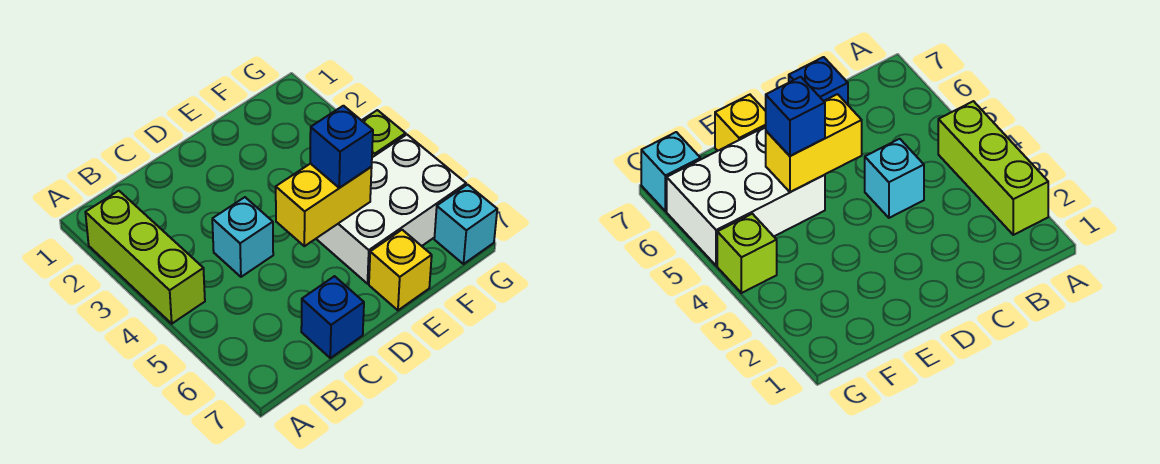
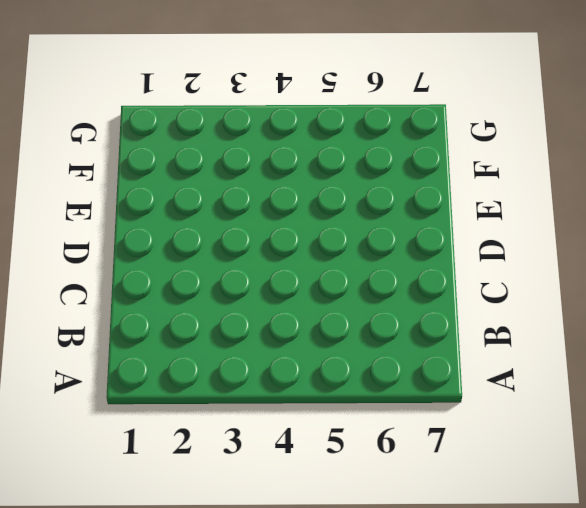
none -> lime brick A2:A4 level 1
none -> cyan brick C4 level 1

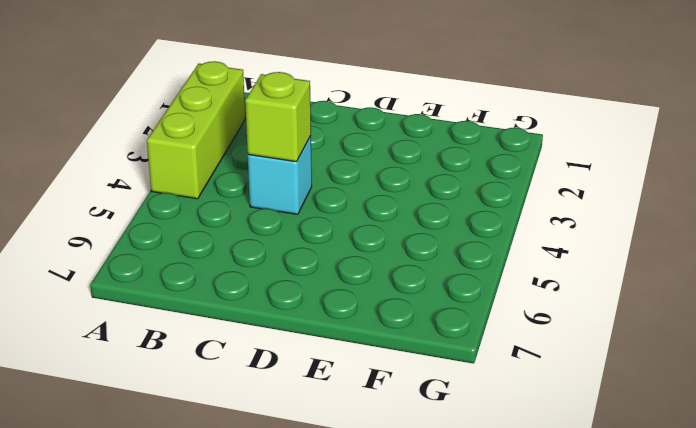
lime brick C4 level 2 -> lime brick G4 level 1
none -> blue brick C7 level 1
none -> white brick E5:G6 level 1

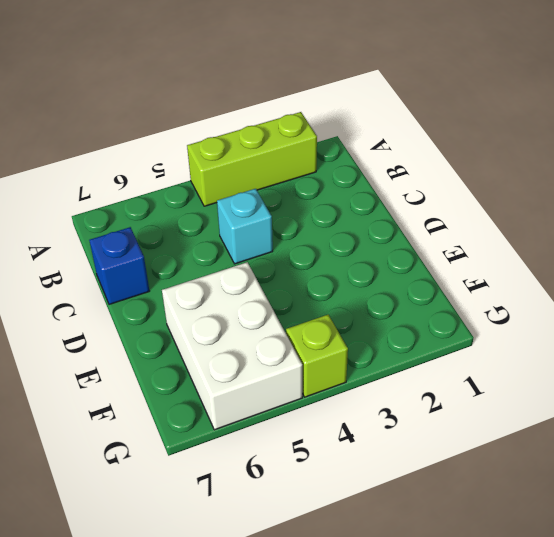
none -> yellow brick E7 level 1
none -> cyan brick G7 level 1

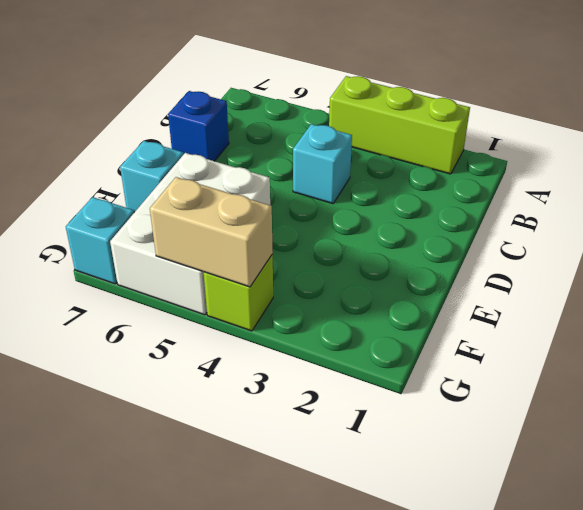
cyan brick E7 level 1 -> yellow brick E7 level 1
tan brick G4:G5 level 2 -> none
none -> yellow brick D5:E5 level 2
none -> blue brick E5 level 3

